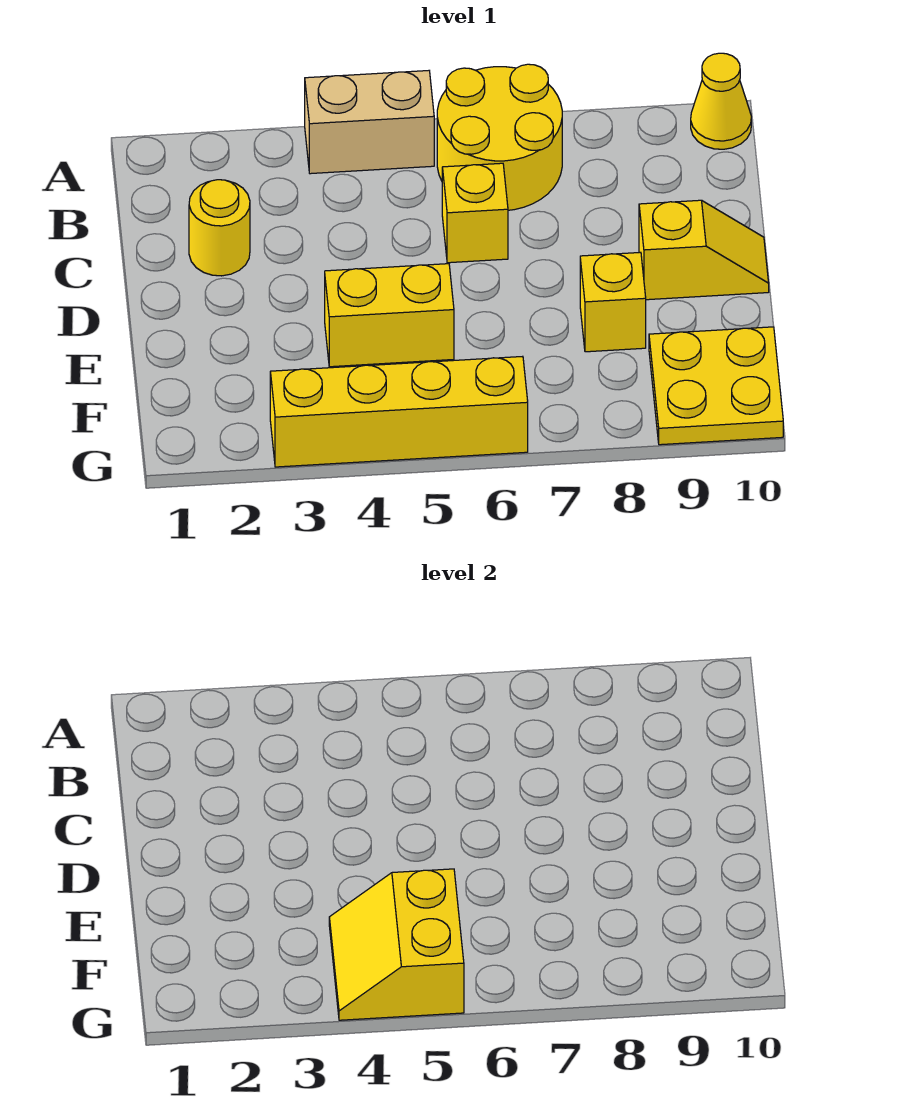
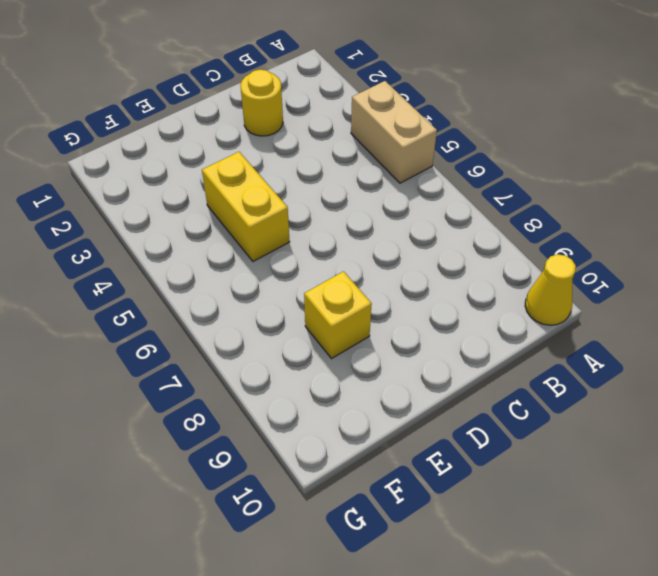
none -> yellow round brick A6:B7 level 1
none -> yellow brick C6 level 1

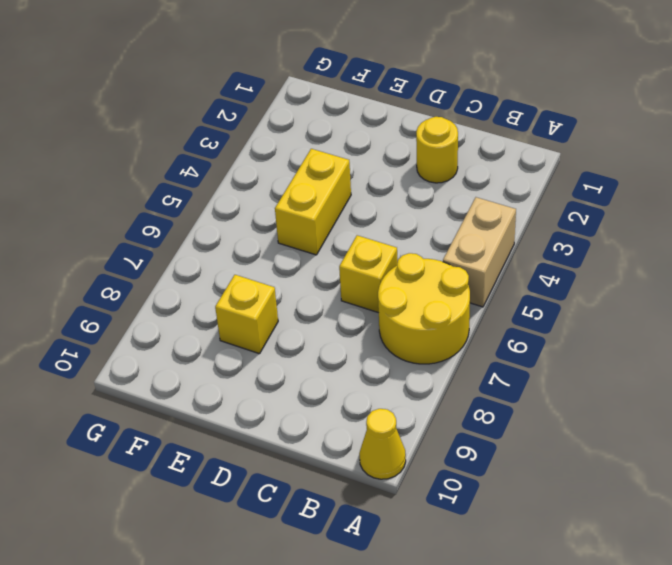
none -> yellow slope D9:D10 level 1 top 9
none -> yellow plate F9:G10 level 1

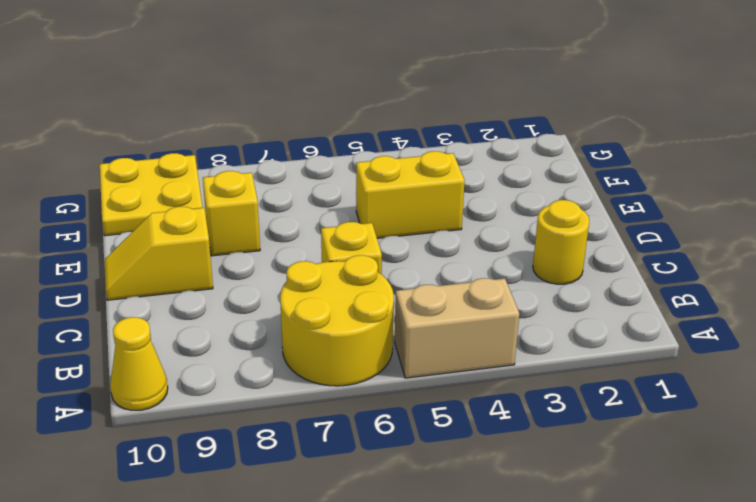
none -> yellow brick G3:G6 level 1
none -> yellow slope F4:G5 level 2 top 5

